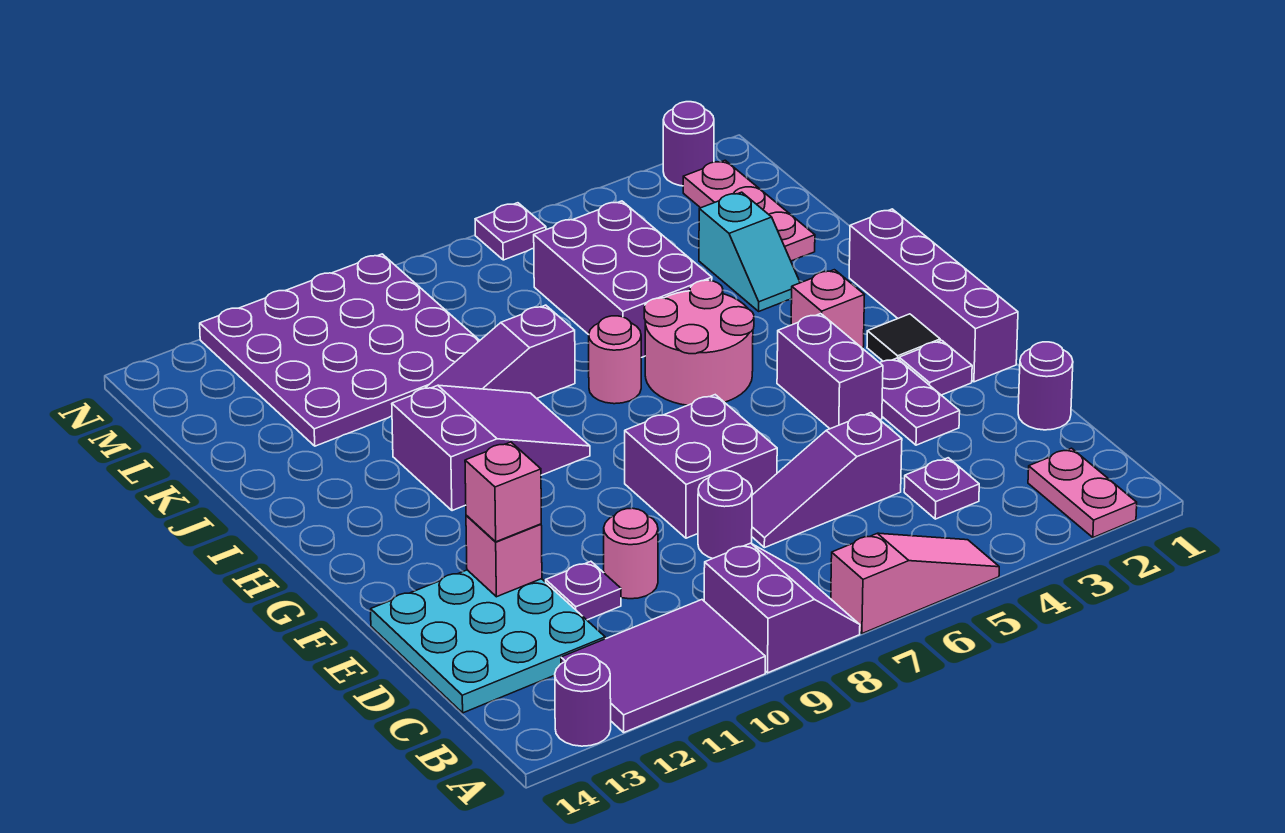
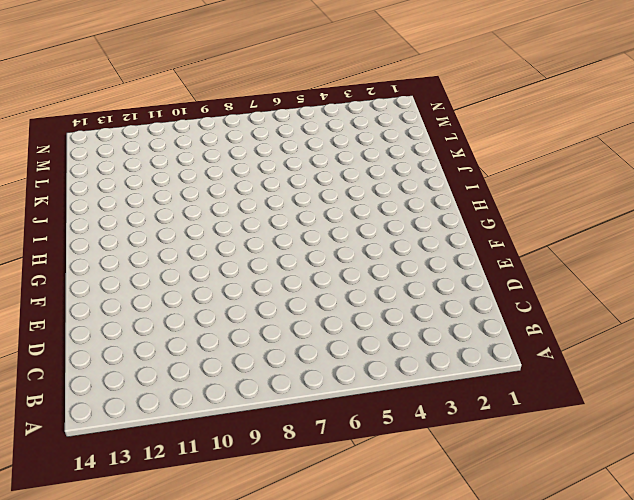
none -> pink plate A2:B2 level 1
none -> pink slope A5:A7 level 1 top 7
none -> purple slope A8:B9 level 1 top 9
none -> purple tile A10:B12 level 1

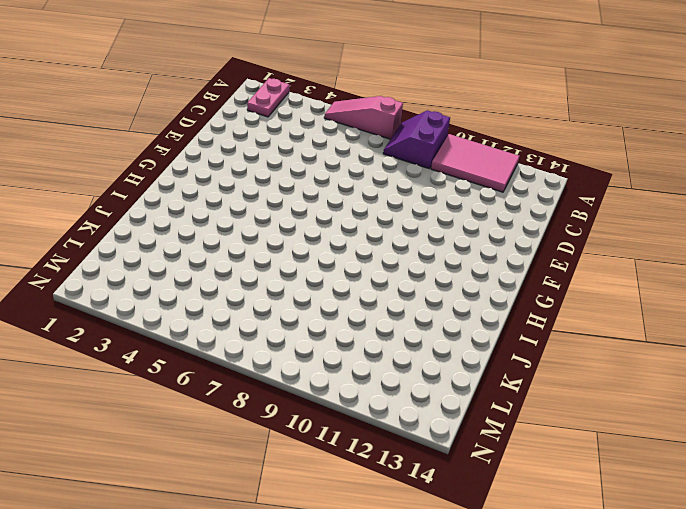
pink tile A10:B12 level 1 -> purple tile A10:B12 level 1
none -> purple round brick A13 level 1
none -> purple plate C4 level 1
none -> cyan plate C12:E14 level 1
none -> purple round brick D1 level 1

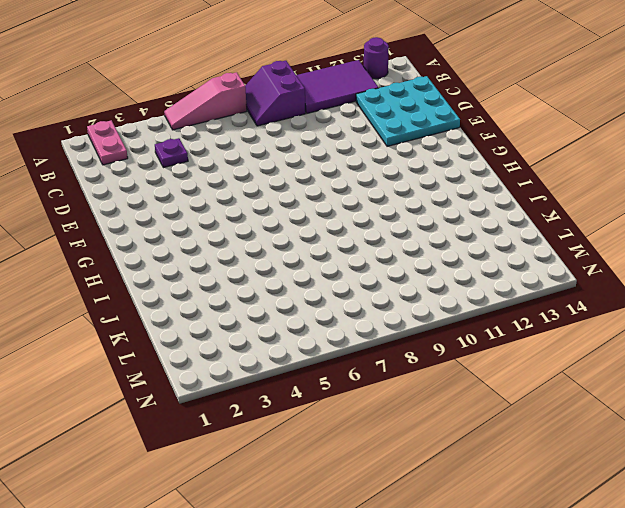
none -> purple round brick D1 level 1
none -> purple slope D5:D7 level 1 top 5
none -> purple round brick D8 level 1
none -> pink round brick D10 level 1

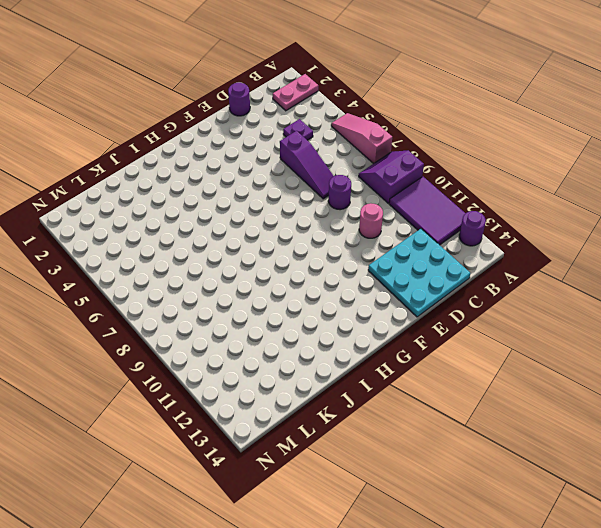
none -> purple plate D11 level 1
none -> purple plate E3:F3 level 1
none -> purple brick E7:F8 level 1
none -> purple brick F1:I1 level 1

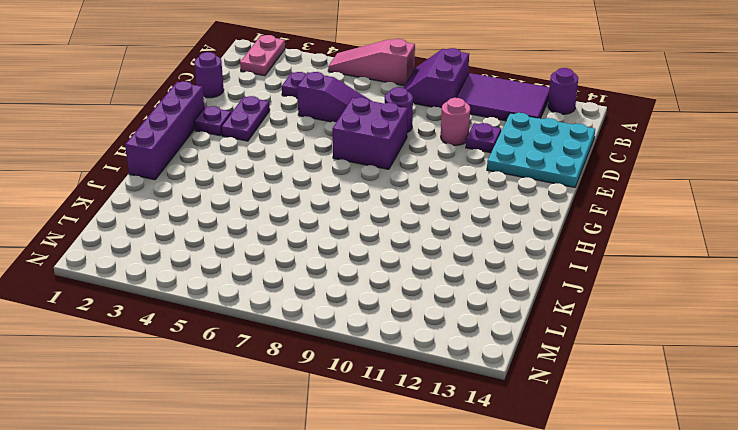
none -> purple brick F4:G4 level 1
none -> black tile G2 level 1
none -> pink brick H3 level 1
none -> pink round brick H5:I6 level 1

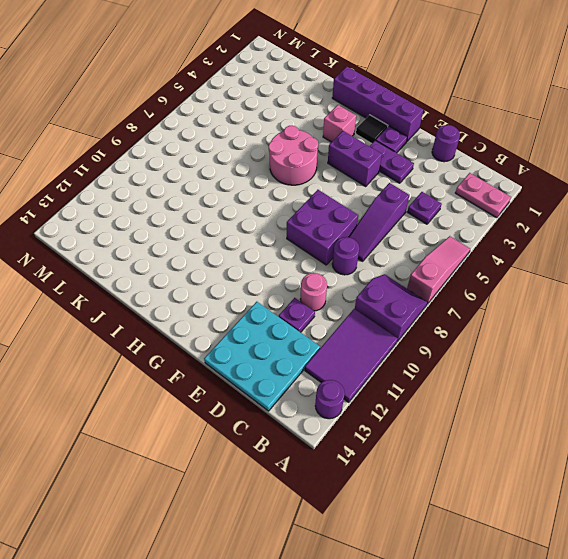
none -> purple slope H9:I11 level 1 top 11
none -> pink round brick I7 level 1
none -> cyan slope J3:K3 level 1 top K
none -> purple brick J5:L6 level 1

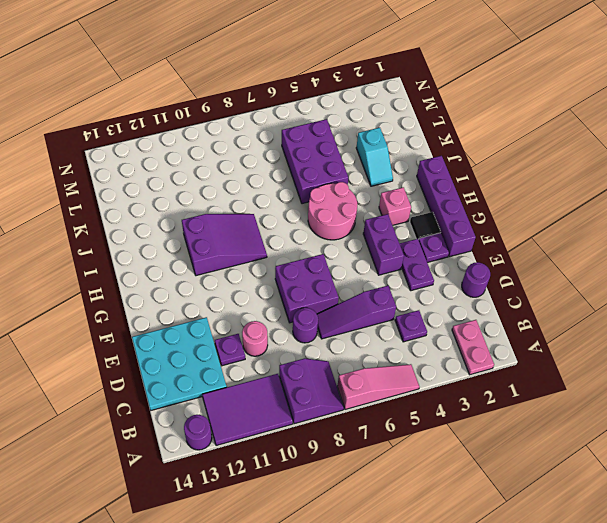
none -> pink round brick I7 level 1
none -> purple slope J8:J10 level 1 top 8
none -> pink plate K2:M2 level 1
none -> purple plate K9:N12 level 1

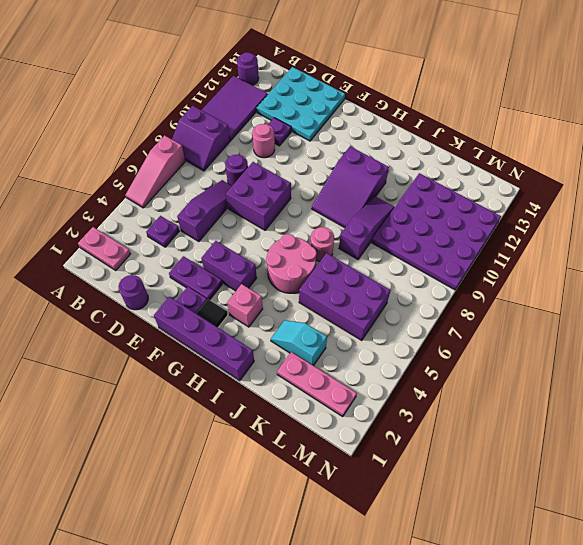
none -> purple round brick N2 level 1
none -> purple plate N6 level 1
none -> pink brick E12 level 2
none -> pink brick E12 level 3

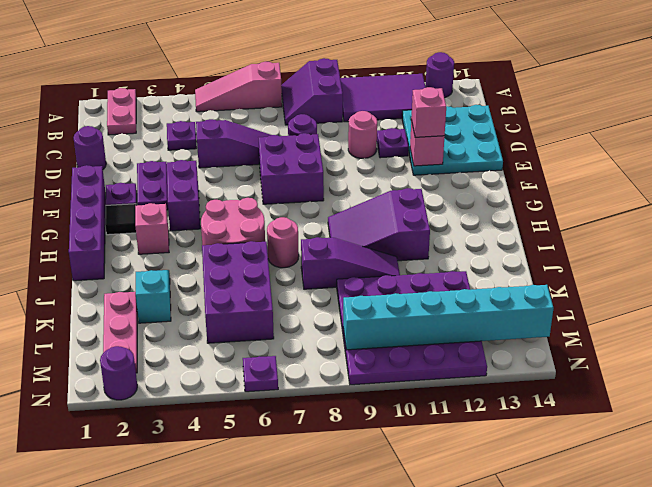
cyan brick M9:M14 level 2 -> none

